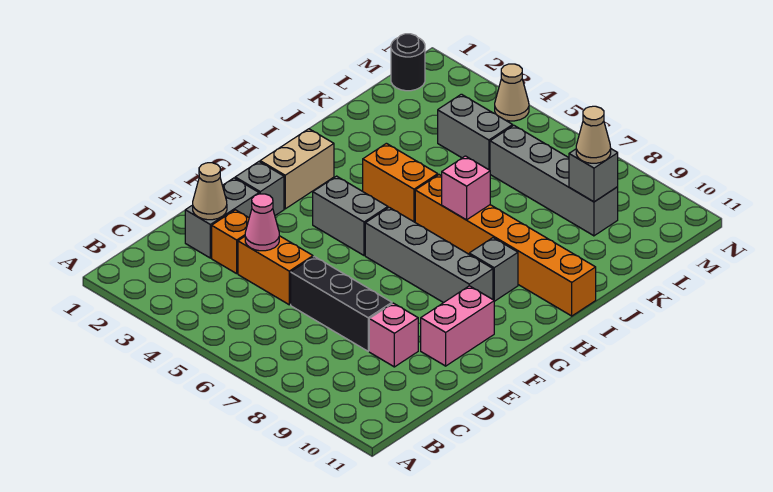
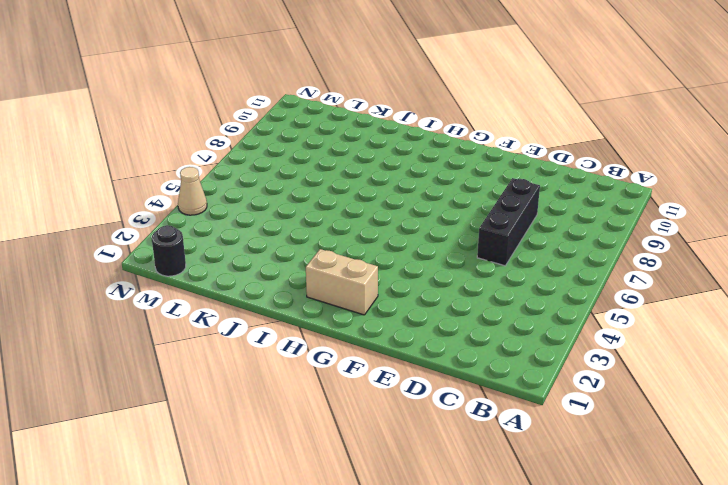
none -> grey brick D2:E2 level 1
none -> orange brick D3 level 1
none -> orange brick D4:D5 level 1

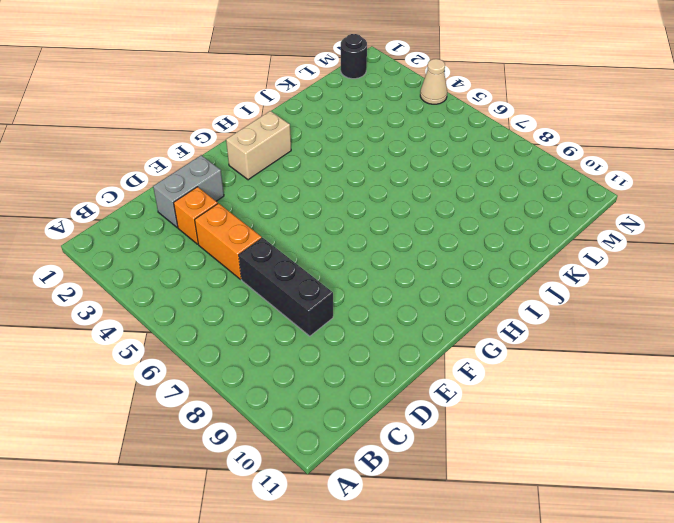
none -> pink brick D9 level 1
none -> pink brick E10:F10 level 1
none -> grey brick F2 level 1

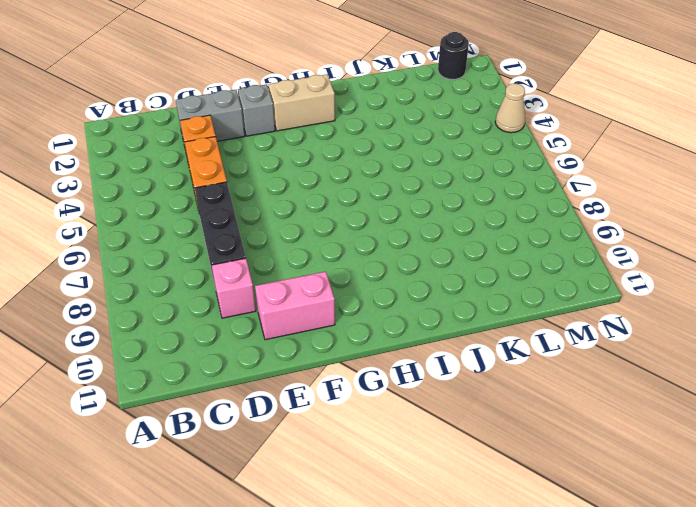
none -> grey brick G4:G5 level 1
none -> grey brick G6:G9 level 1
none -> grey brick H9 level 1

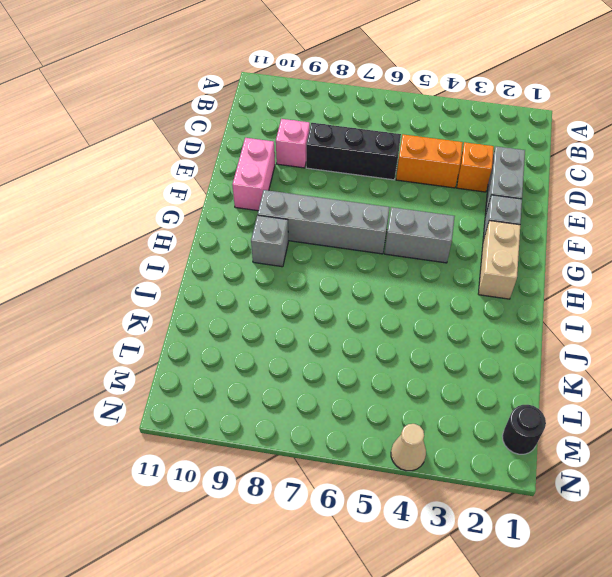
none -> orange brick I4:I5 level 1
none -> orange brick I6:I11 level 1
none -> grey brick L4:L5 level 1

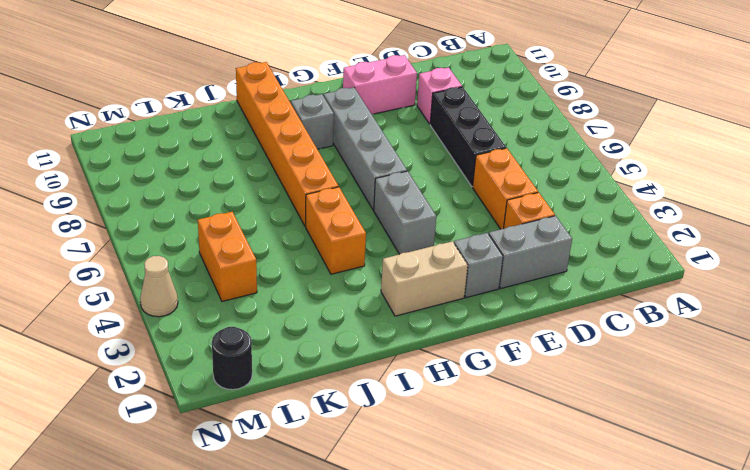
orange brick L4:L5 level 1 -> grey brick L4:L5 level 1
none -> grey brick L6:L9 level 1
none -> tan cone D2 level 2
none -> pink cone D4 level 2

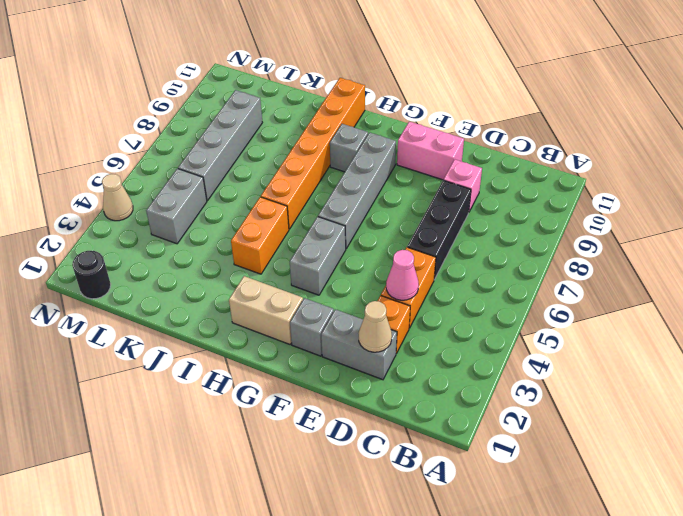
none -> pink brick I7 level 2
none -> grey brick L9 level 2
none -> tan cone L9 level 3

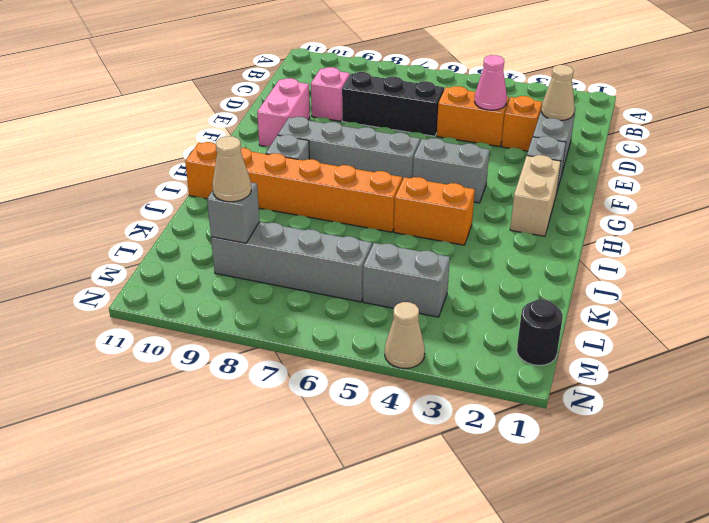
none -> pink brick I7 level 2

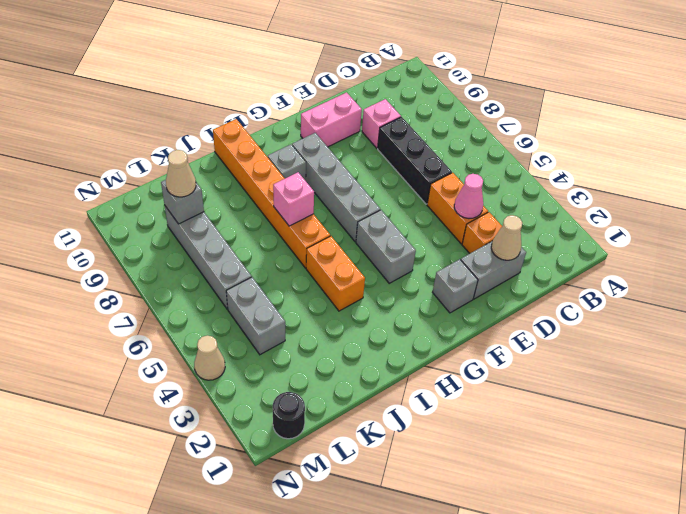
none -> tan brick G2:H2 level 1

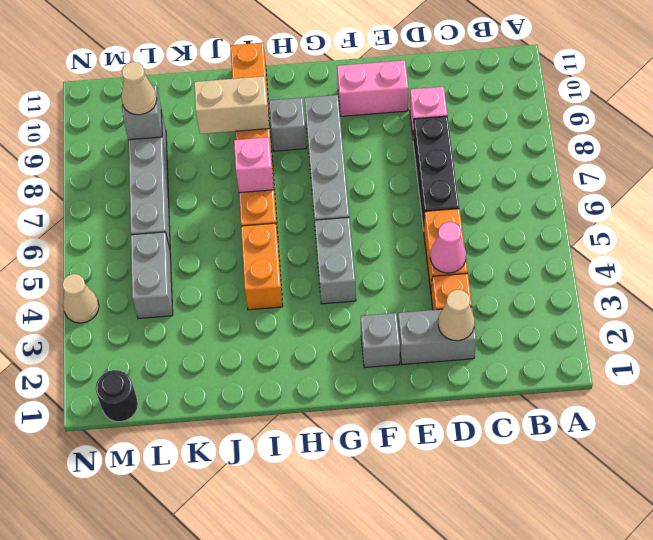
tan brick I9:J9 level 2 -> tan brick G2:H2 level 1

